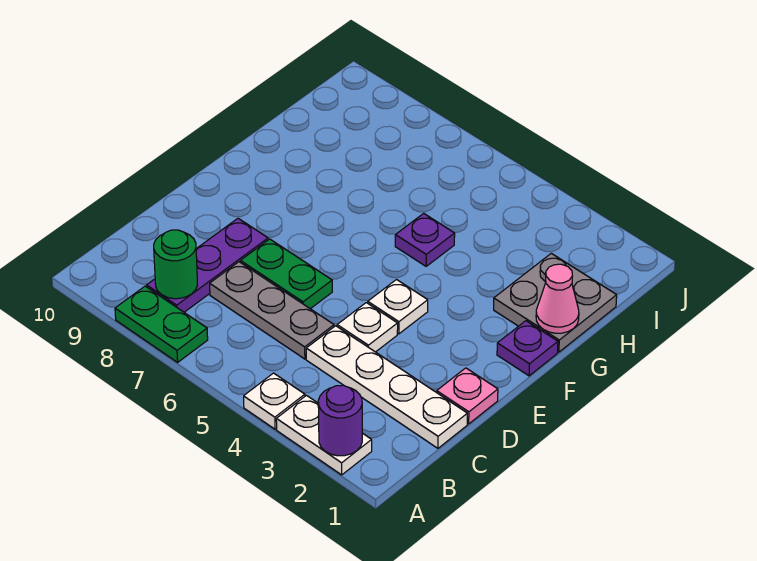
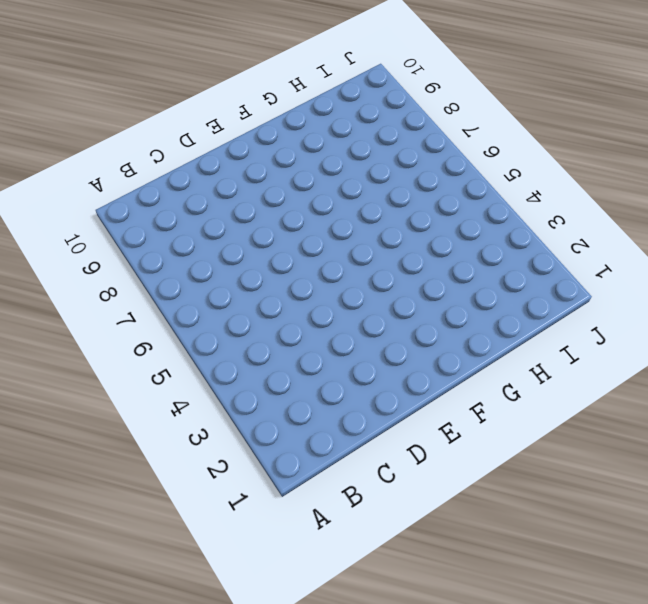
none -> white plate A2:A3 level 1
none -> white plate A4 level 1
none -> green plate A7:A8 level 1

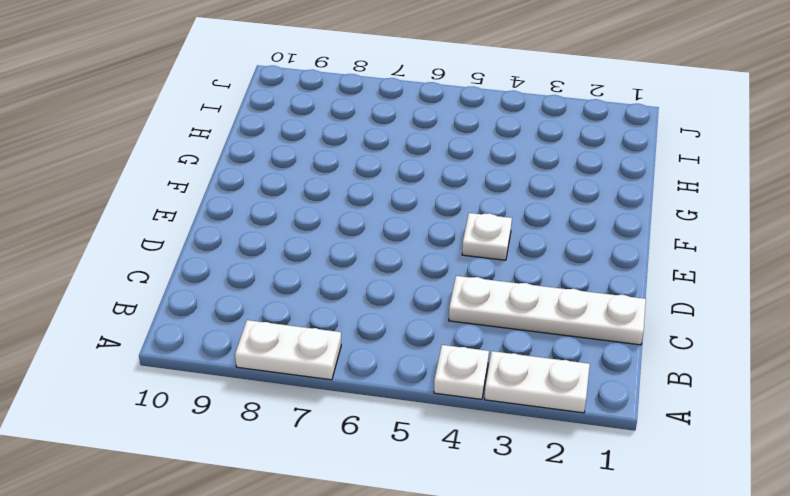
white plate A7:A8 level 1 -> green plate A7:A8 level 1
none -> purple plate B8:D8 level 1
none -> grey plate C5:C7 level 1
none -> pink plate D1 level 1

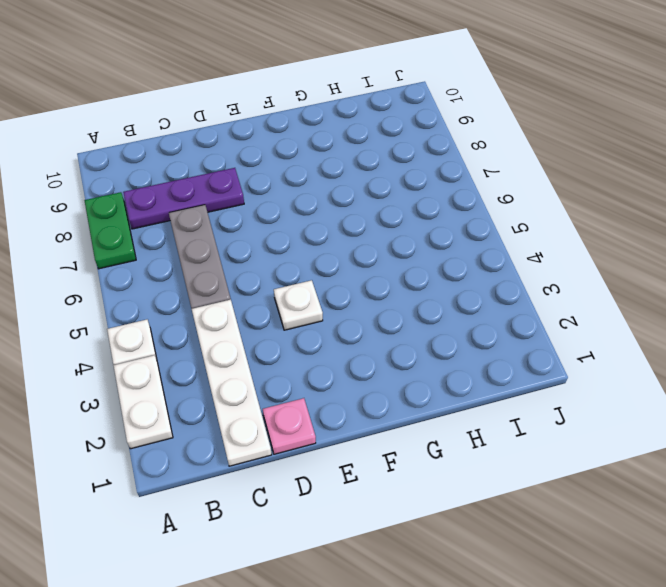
none -> white plate D4 level 1
none -> green plate D6:D7 level 1
none -> purple plate F1 level 1

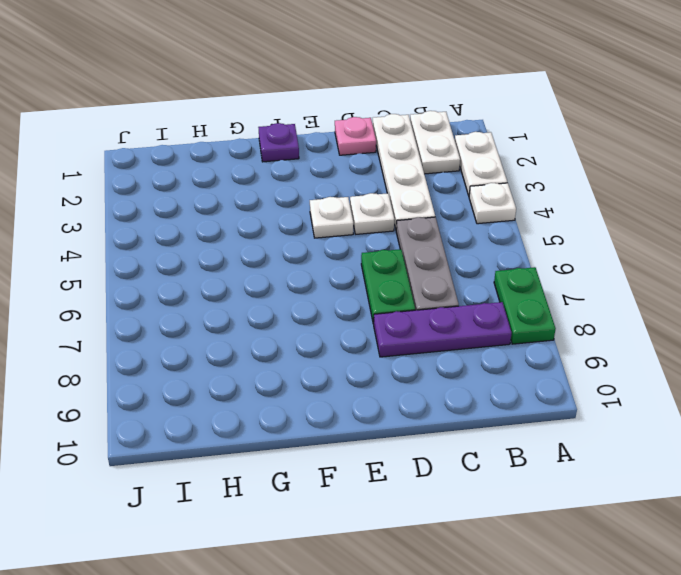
white plate B1:B2 level 1 -> none
none -> grey plate G1:H2 level 1
none -> purple plate G5 level 1
none -> purple round brick A2 level 2

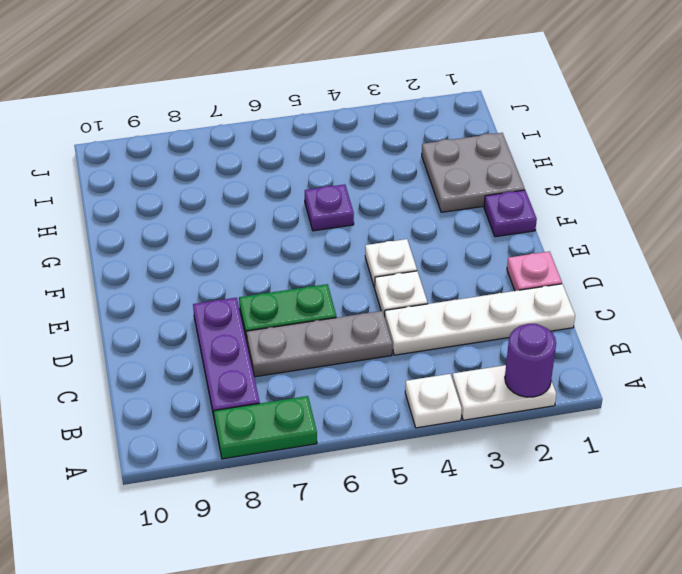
none -> green round brick B8 level 2
none -> pink cone G1 level 2

